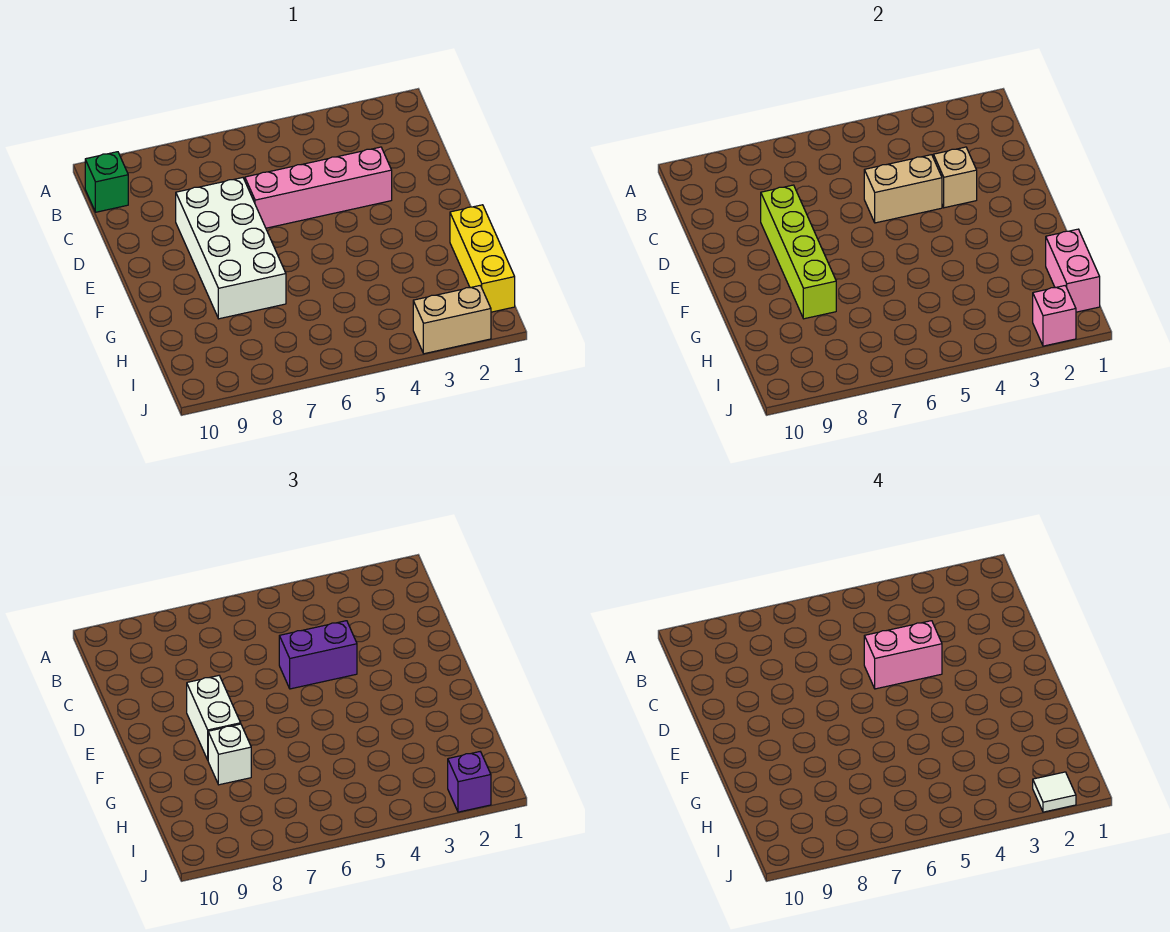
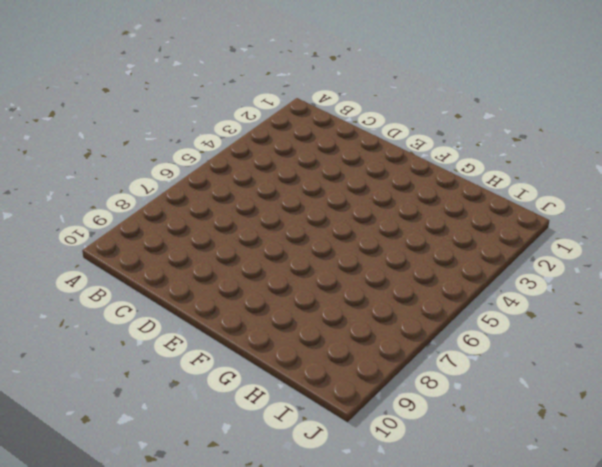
none -> green brick B10 level 1
none -> pink brick D3:D6 level 1
none -> white brick D7:G8 level 1

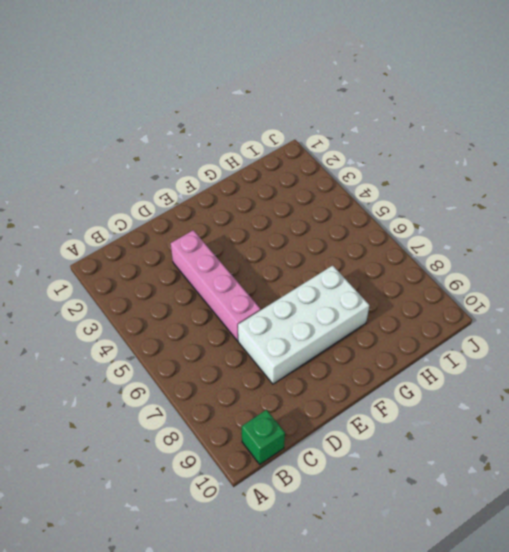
none -> yellow brick G1:I1 level 1
none -> tan brick J2:J3 level 1
none -> tan brick D3 level 2

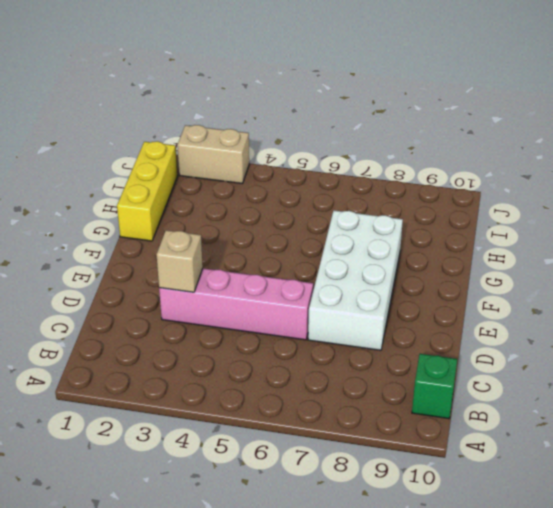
none -> tan brick D4:D5 level 2
none -> lime brick D8:G8 level 2
none -> pink brick H1:I1 level 2

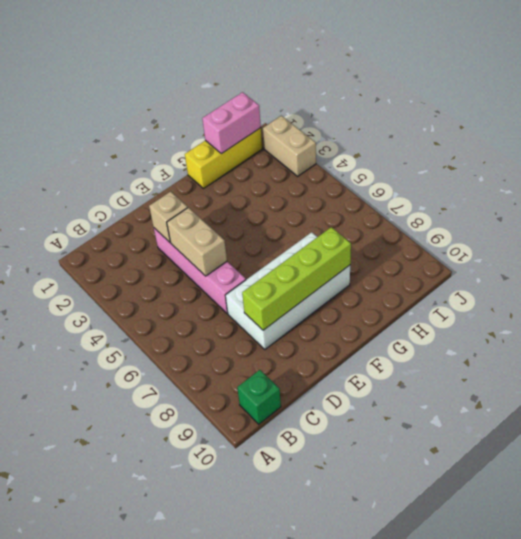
none -> pink brick J2 level 2
none -> purple brick D4:D5 level 3
none -> white brick E8:F8 level 3

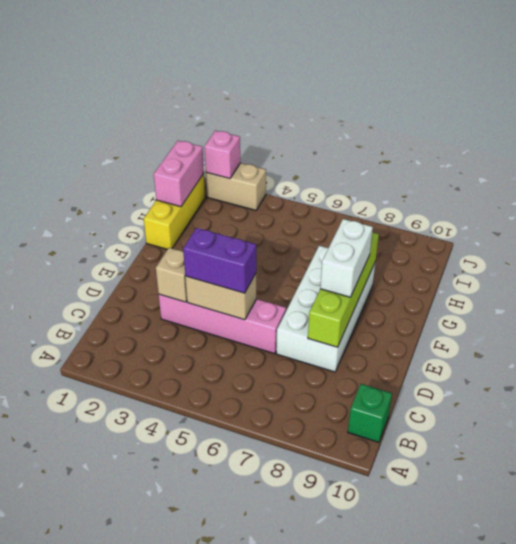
none -> white brick G8 level 3
none -> purple brick J2 level 3
none -> pink brick D4:D5 level 4

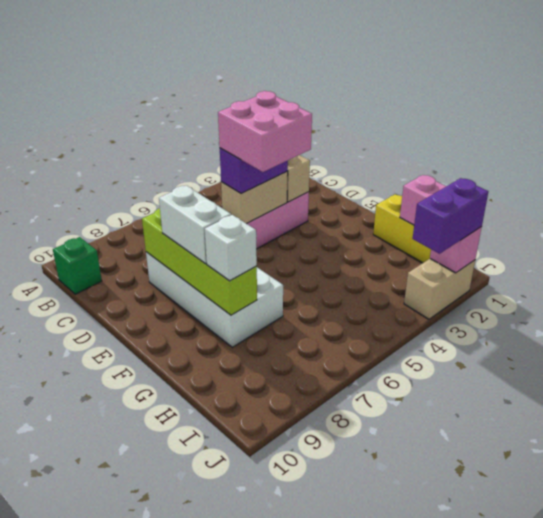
pink brick D4:E5 level 4 -> pink brick D4:D5 level 4
purple brick J2:J3 level 3 -> purple brick J2 level 3
none -> white tile J2 level 4

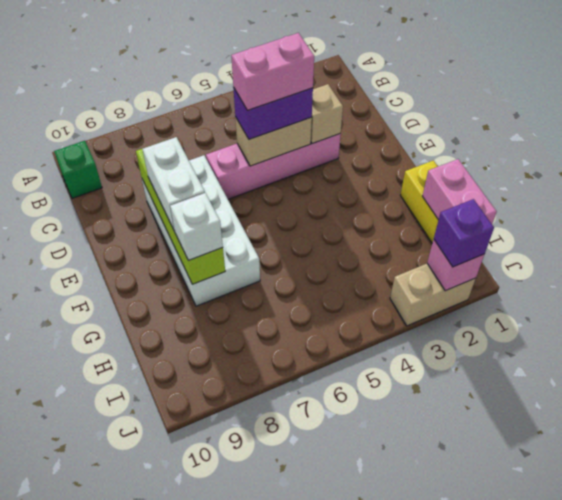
none -> white tile J2 level 4

